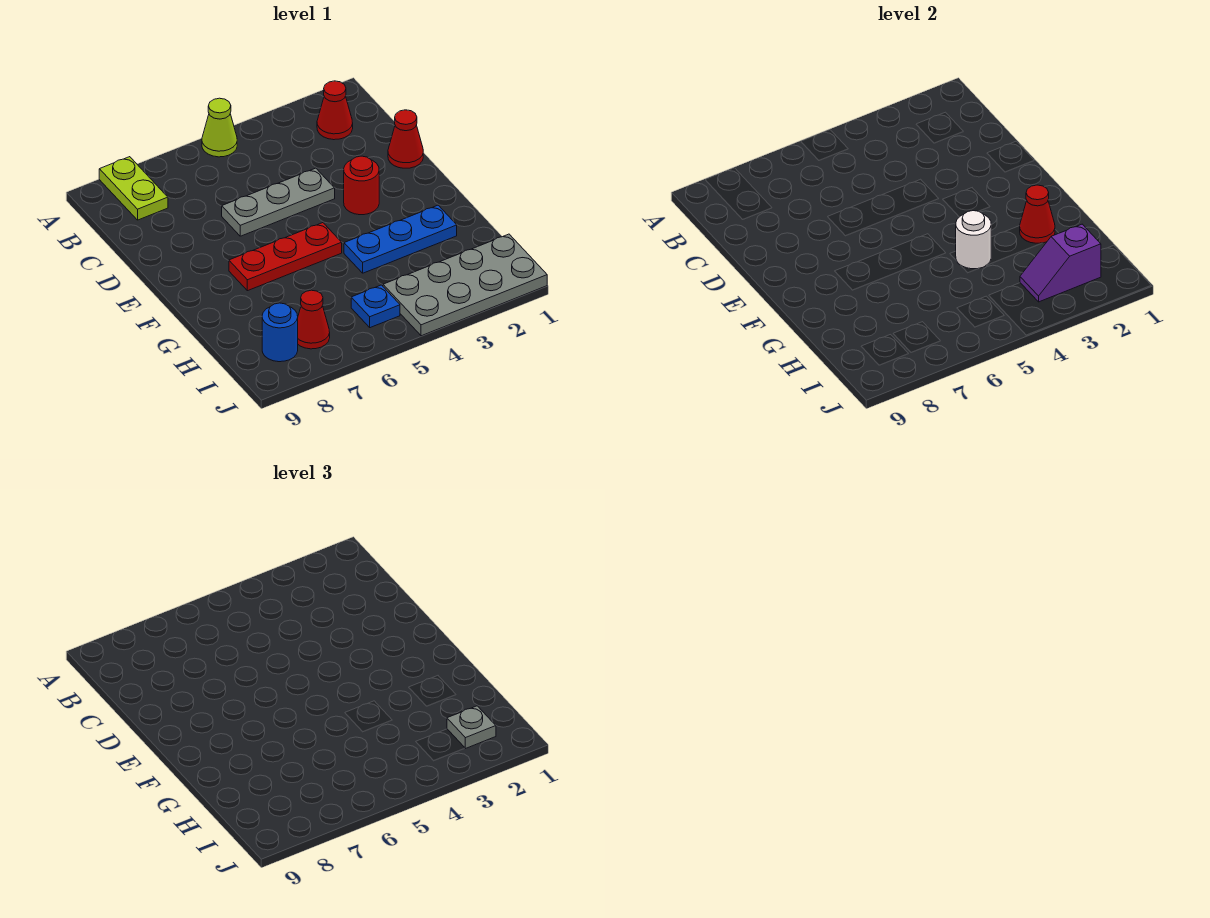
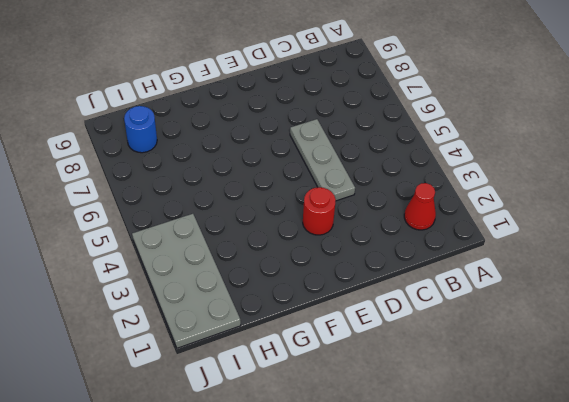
none -> lime cone A5 level 1
none -> lime plate A8:B8 level 1
none -> red cone D1 level 1

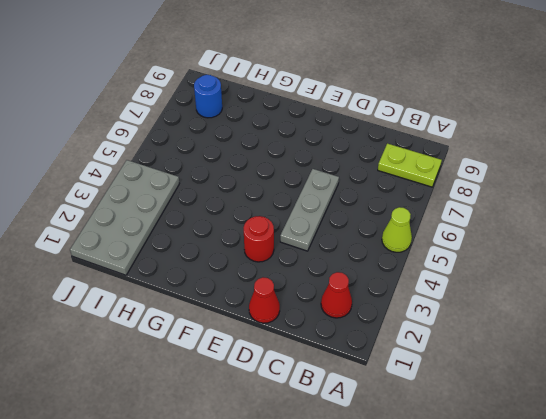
none -> red plate F5:F7 level 1
none -> blue plate G2:G4 level 1
none -> blue plate I5 level 1

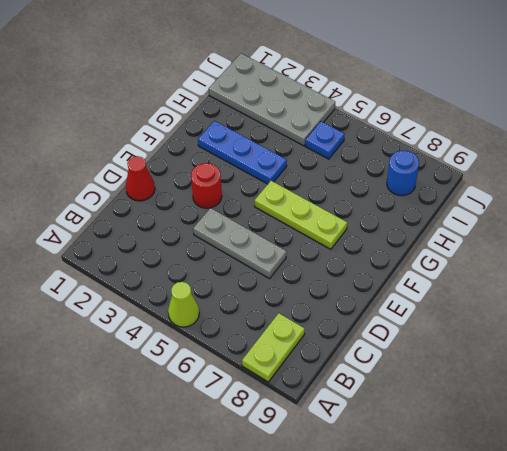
lime plate F5:F7 level 1 -> red plate F5:F7 level 1
none -> red cone B2 level 1
none -> red cone I7 level 1
none -> red cone G2 level 2

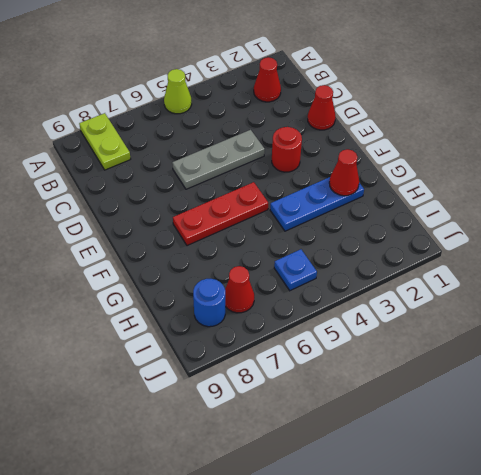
none -> grey plate I1:J4 level 1
none -> white round brick G4 level 2
none -> purple slope I2:I3 level 2 top 2

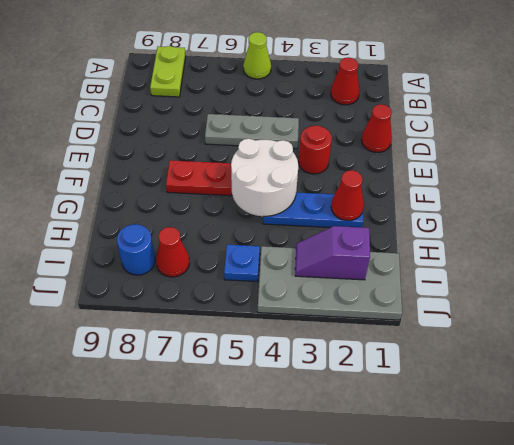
white round brick F4:G5 level 2 -> white round brick G4 level 2
none -> grey plate I2 level 3

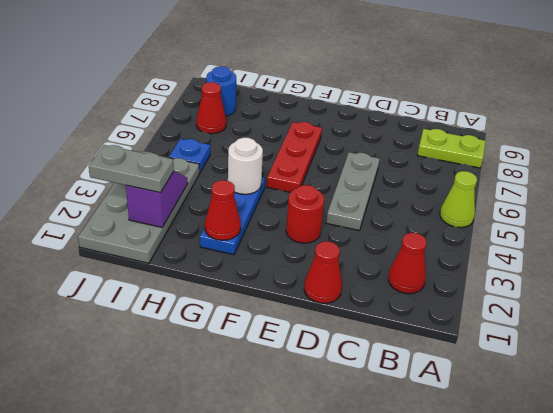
grey plate I2:J2 level 3 -> grey plate I2 level 3

